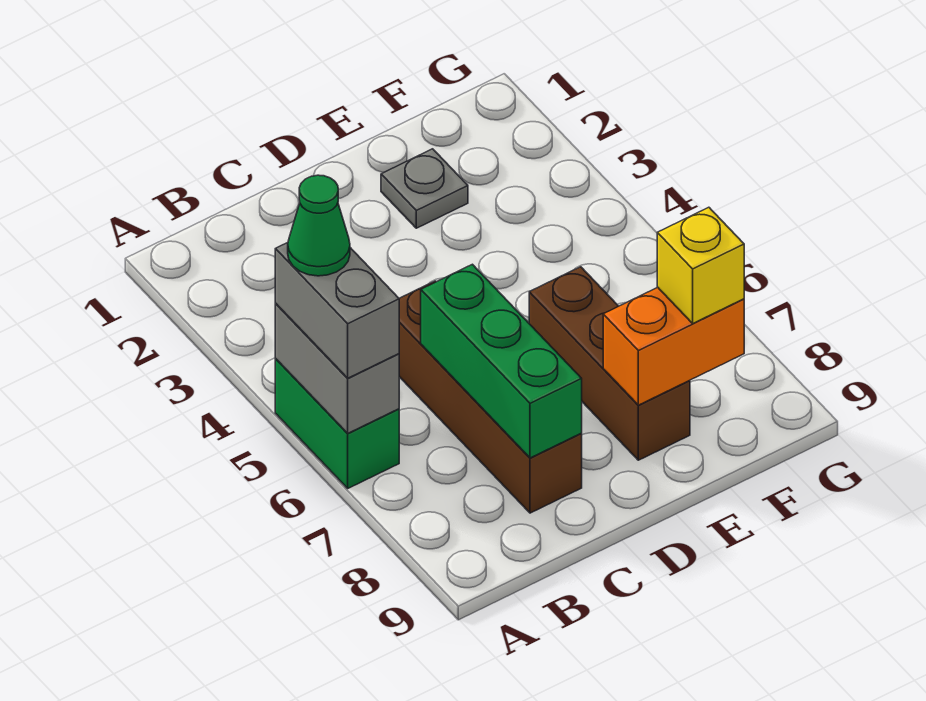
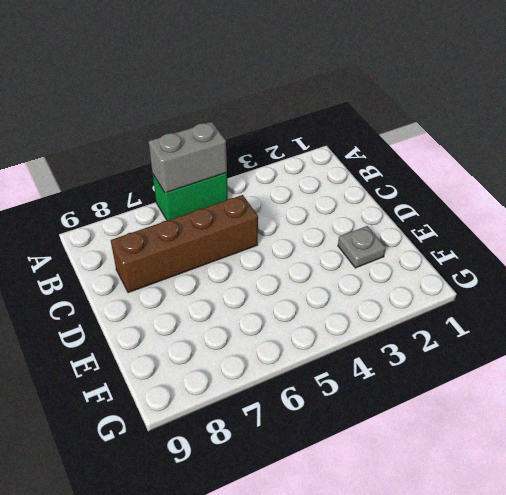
none -> brown brick E6:E8 level 1
none -> green brick C6:C8 level 2

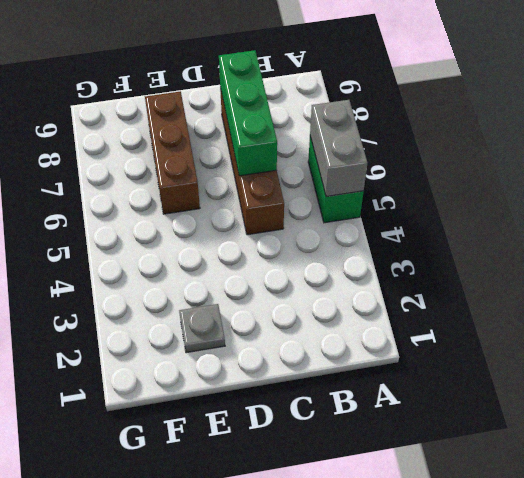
none -> orange brick E8:F8 level 2
none -> grey brick A5:A6 level 3

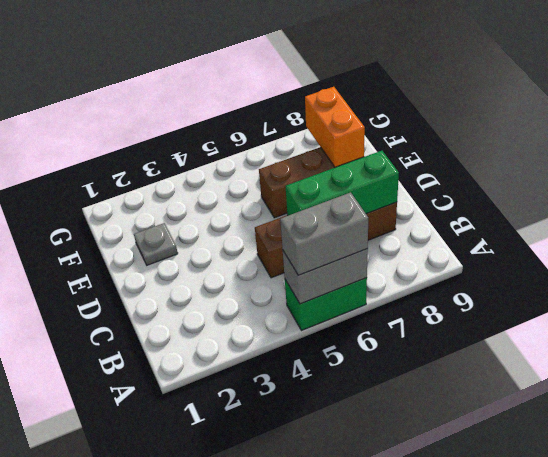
none -> yellow brick F8 level 3
none -> green cone A5 level 4

